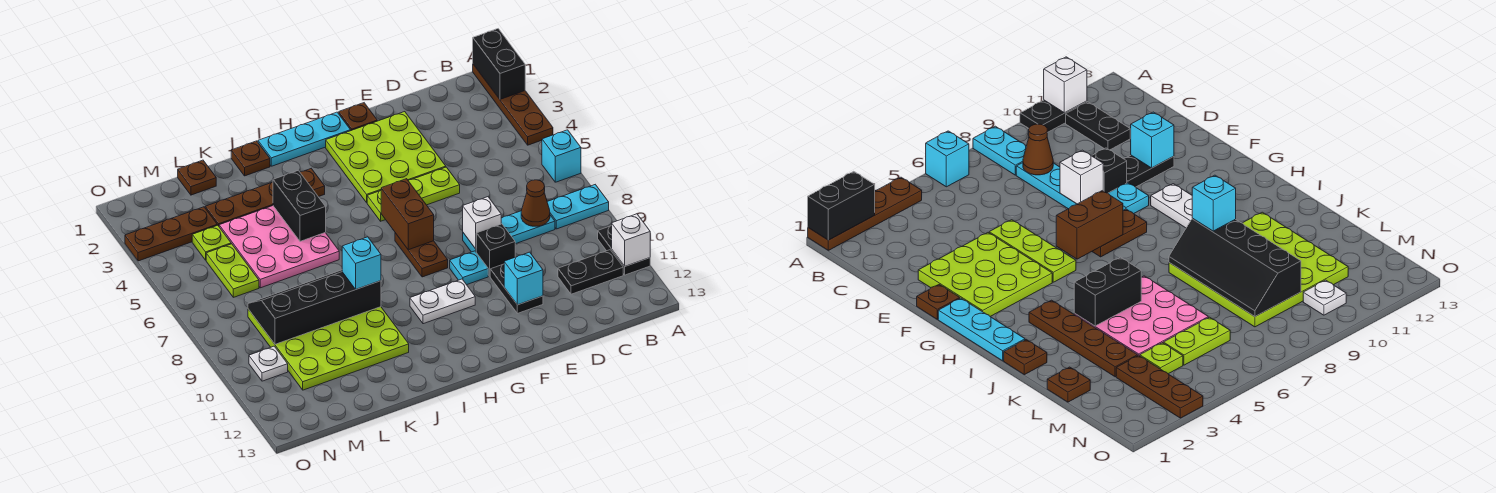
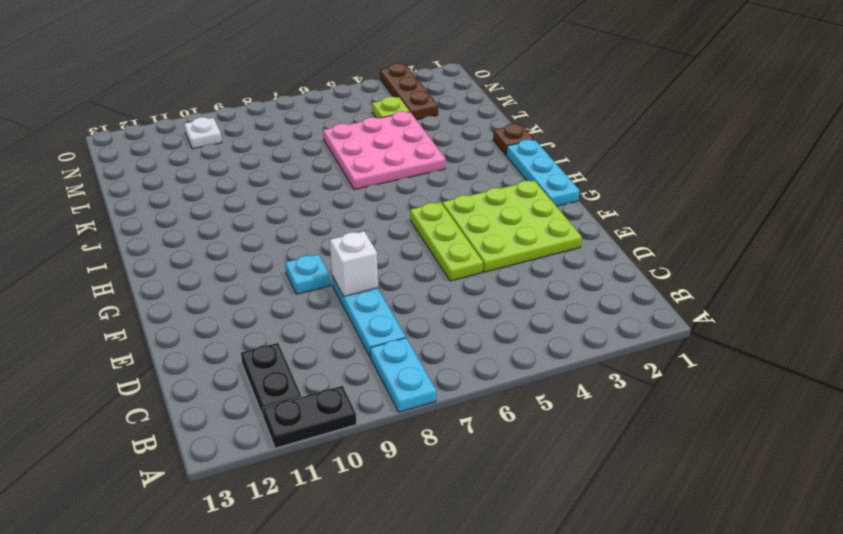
none -> brown plate A1:A4 level 1
none -> cyan brick A6 level 1
none -> black brick E9 level 1
none -> black plate E10:E11 level 1

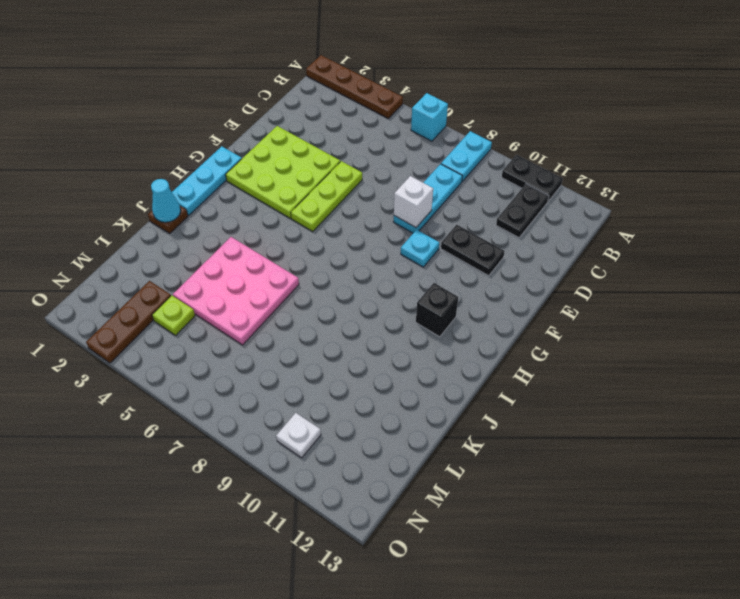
black brick H11 level 1 -> black brick E9 level 1
cyan cone J1 level 2 -> none
none -> brown plate F1 level 1
none -> brown plate G7:G8 level 1
none -> white plate G10:H10 level 1
none -> brown plate I3:L3 level 1

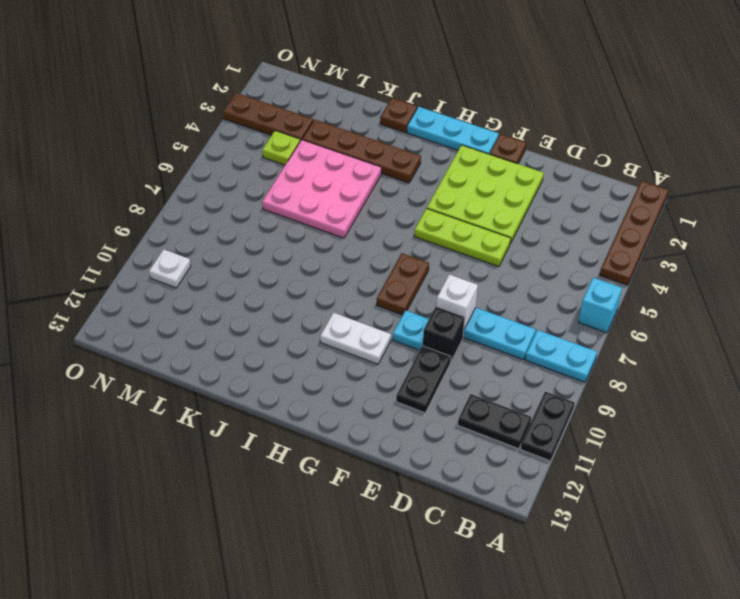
none -> lime plate J8:M11 level 1
none -> brown plate L1 level 1
none -> lime plate M5:M6 level 1
none -> black brick A1:A2 level 2

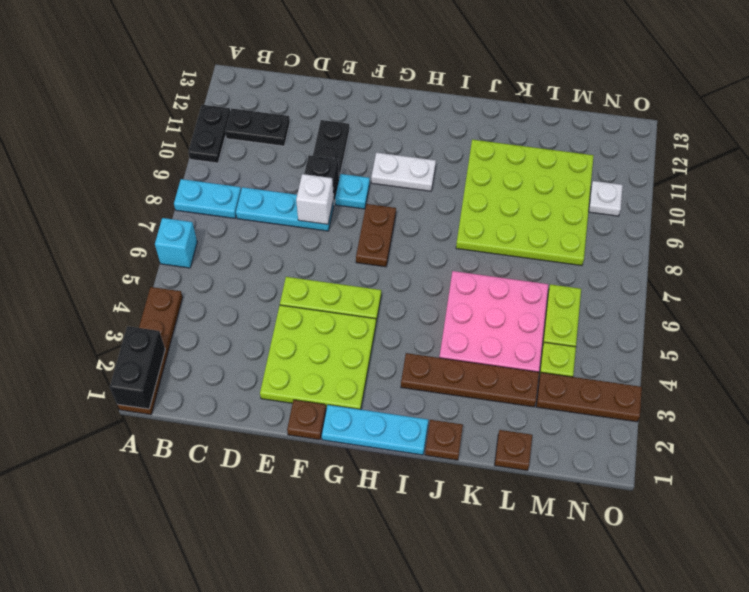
none -> white brick A11 level 2
none -> brown cone C8 level 2
none -> cyan brick E11 level 2
none -> brown brick G6:G7 level 2

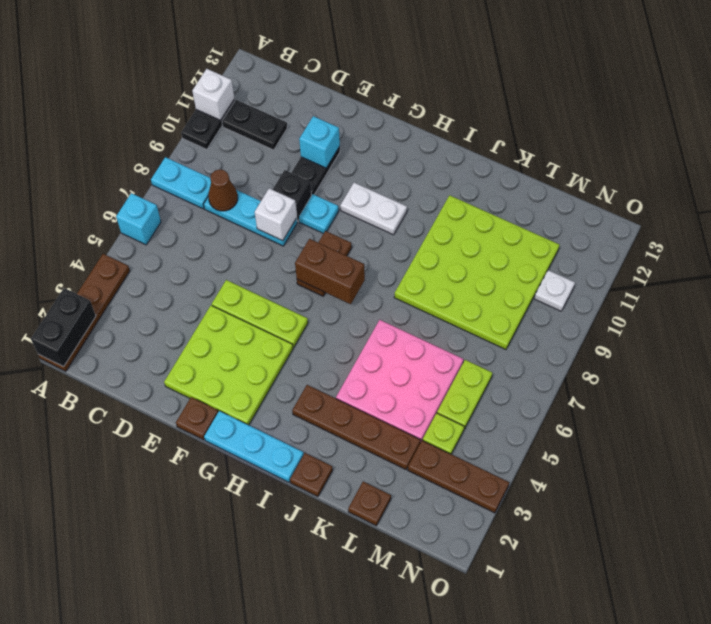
brown brick G7:H7 level 2 -> brown brick G6:G7 level 2
none -> black brick J4:J5 level 2
none -> black slope J8:M9 level 2 top 9
none -> cyan brick J9 level 3

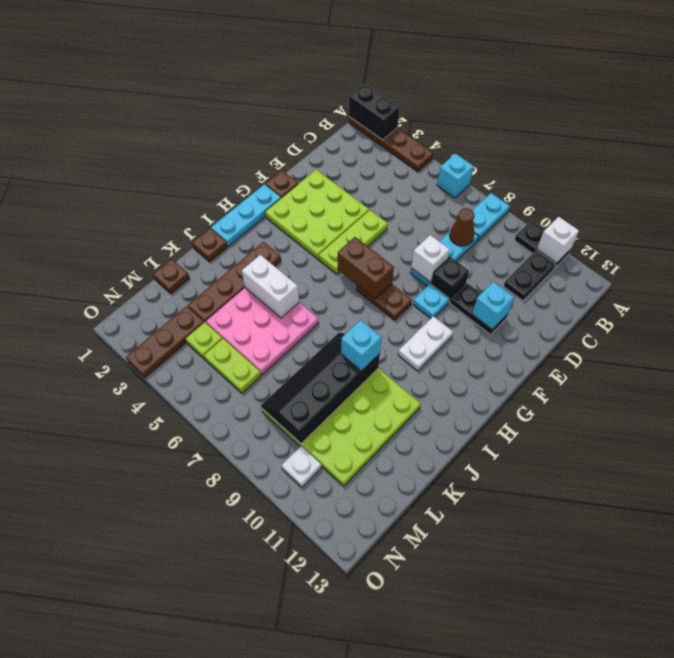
white brick J4:J5 level 2 -> black brick J4:J5 level 2

